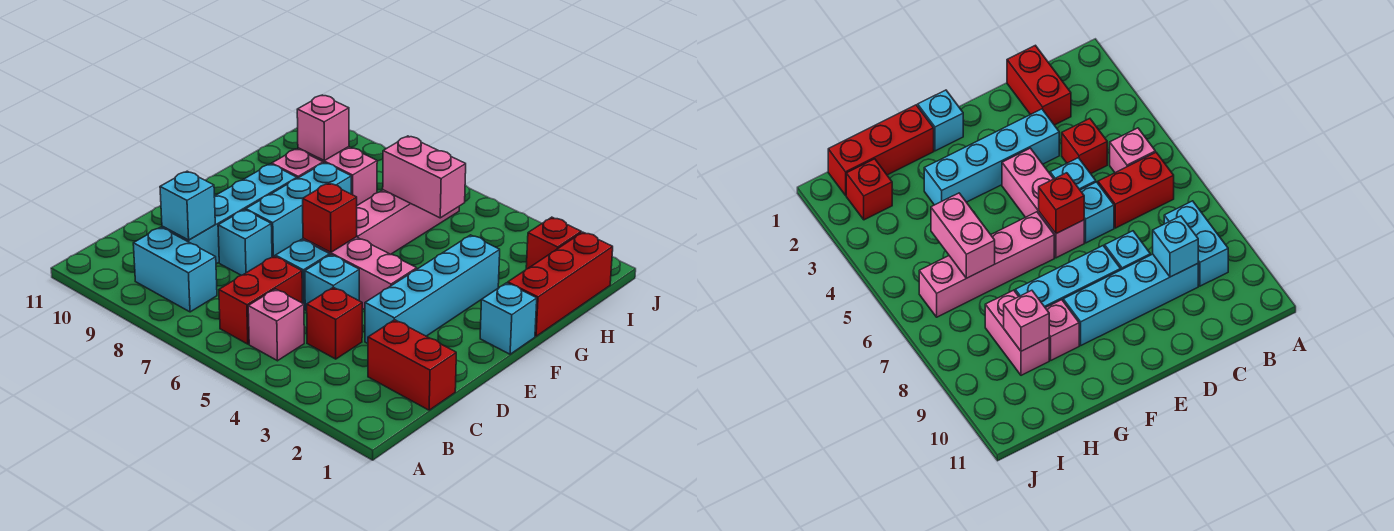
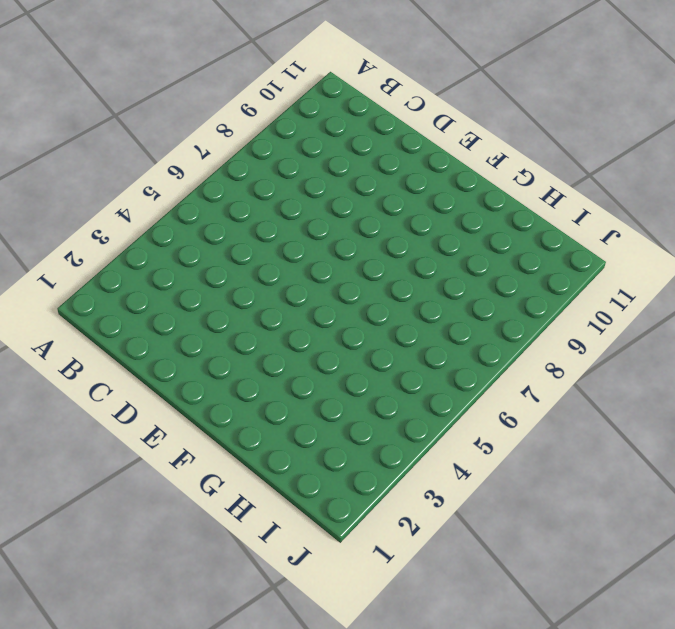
none -> pink brick B5 level 1
none -> red brick B6:C6 level 1
none -> cyan brick B8:B9 level 1

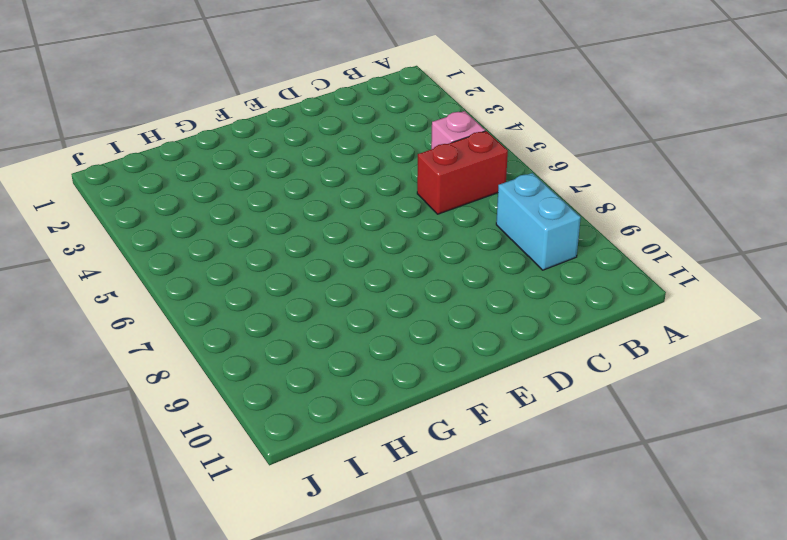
none -> red brick C1:C2 level 1
none -> red brick C4 level 1
none -> cyan brick C9:F9 level 1

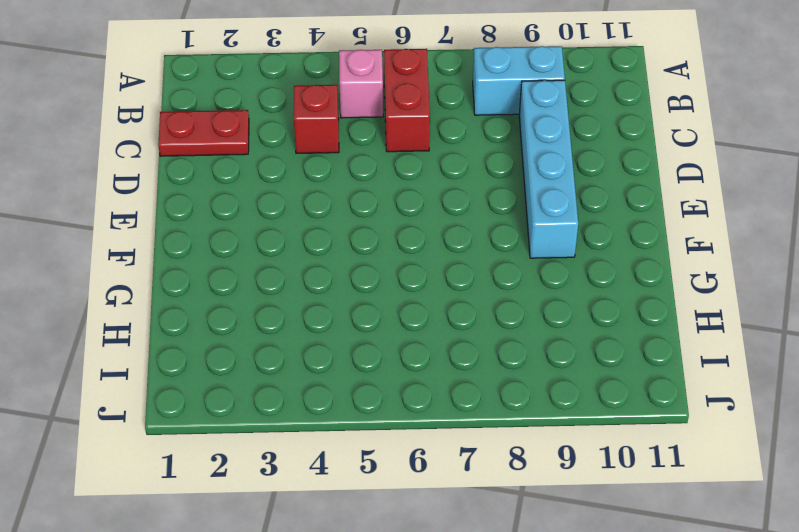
red plate C1:C2 level 1 -> red brick C1:C2 level 1
none -> cyan brick D3:G3 level 1
none -> cyan brick D5 level 1
none -> cyan brick D6 level 1

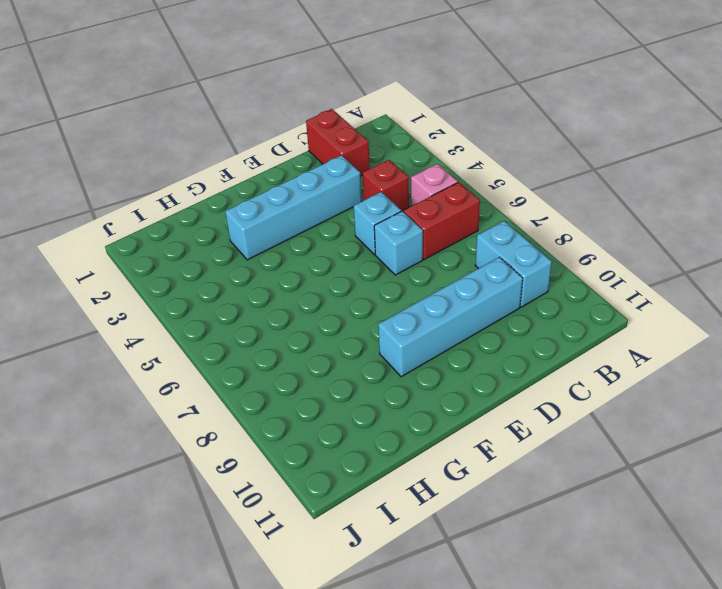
none -> cyan brick D8 level 1
none -> pink brick E4:E6 level 1
none -> cyan brick E8:G8 level 1

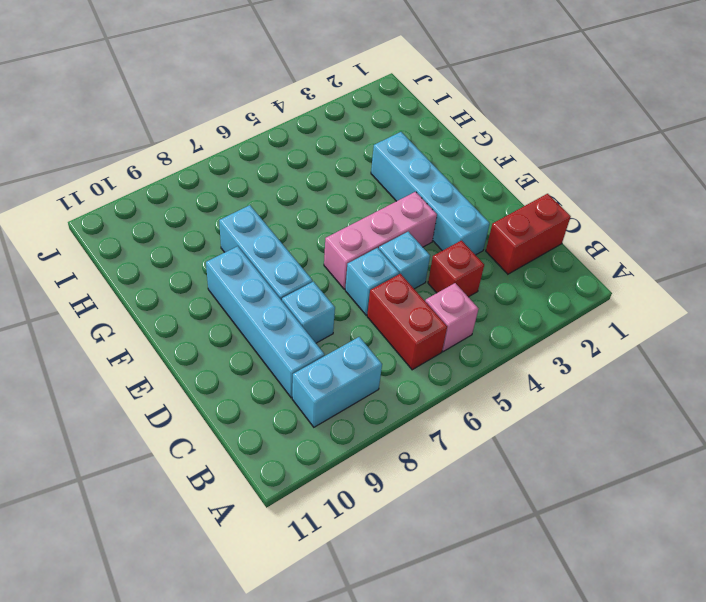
none -> cyan brick F1 level 1
none -> pink brick F6:I6 level 1
none -> red brick G1:I1 level 1

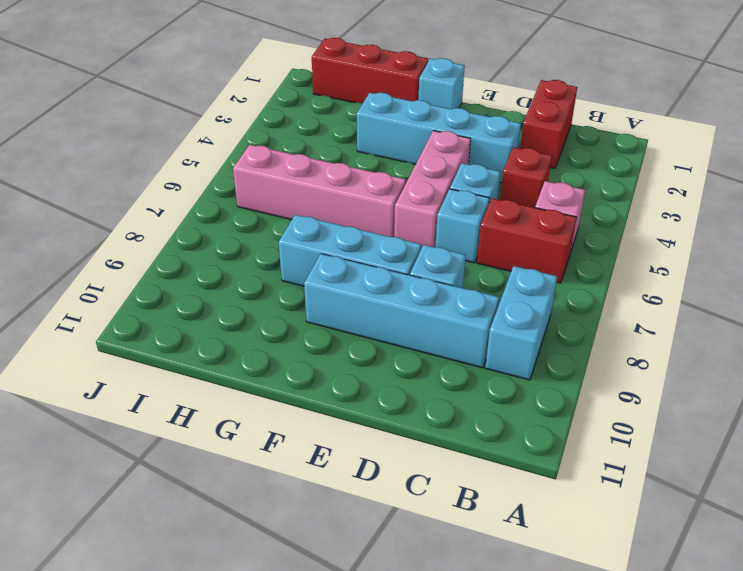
none -> pink brick G9 level 1
none -> pink brick H8:H9 level 1
none -> red brick I2 level 1

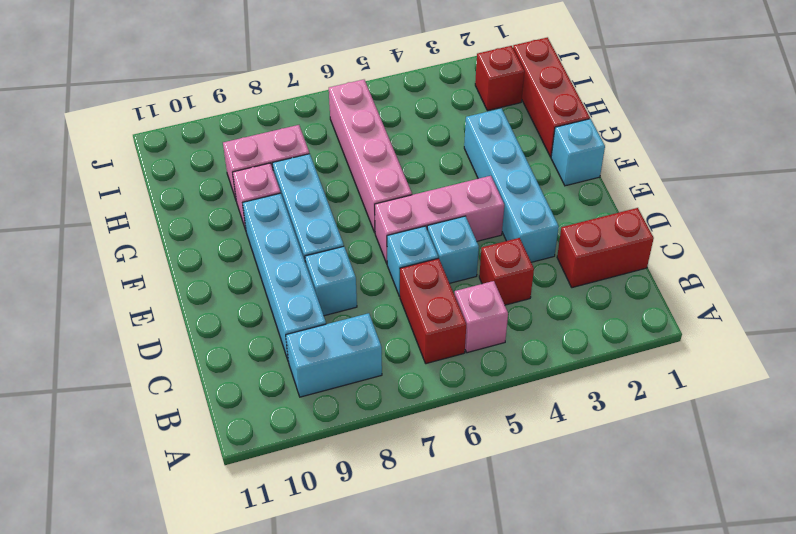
none -> cyan brick C9 level 2
none -> red brick E6 level 2
none -> pink brick H5:H6 level 2

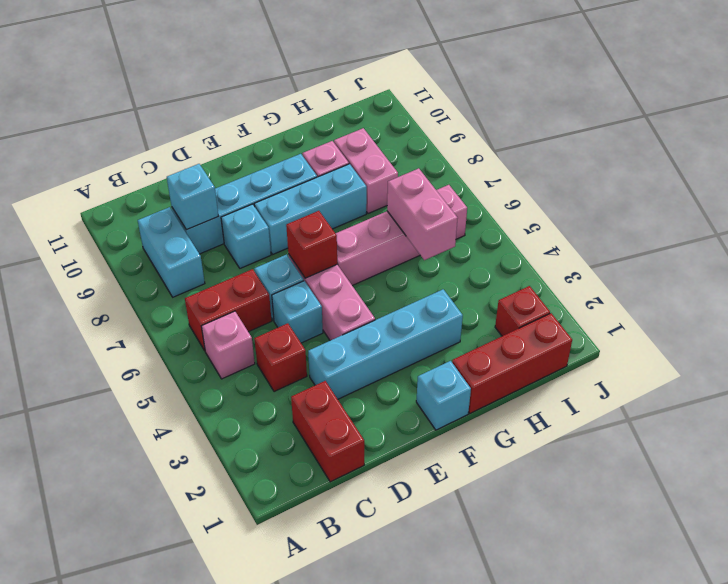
none -> pink brick H9 level 2

